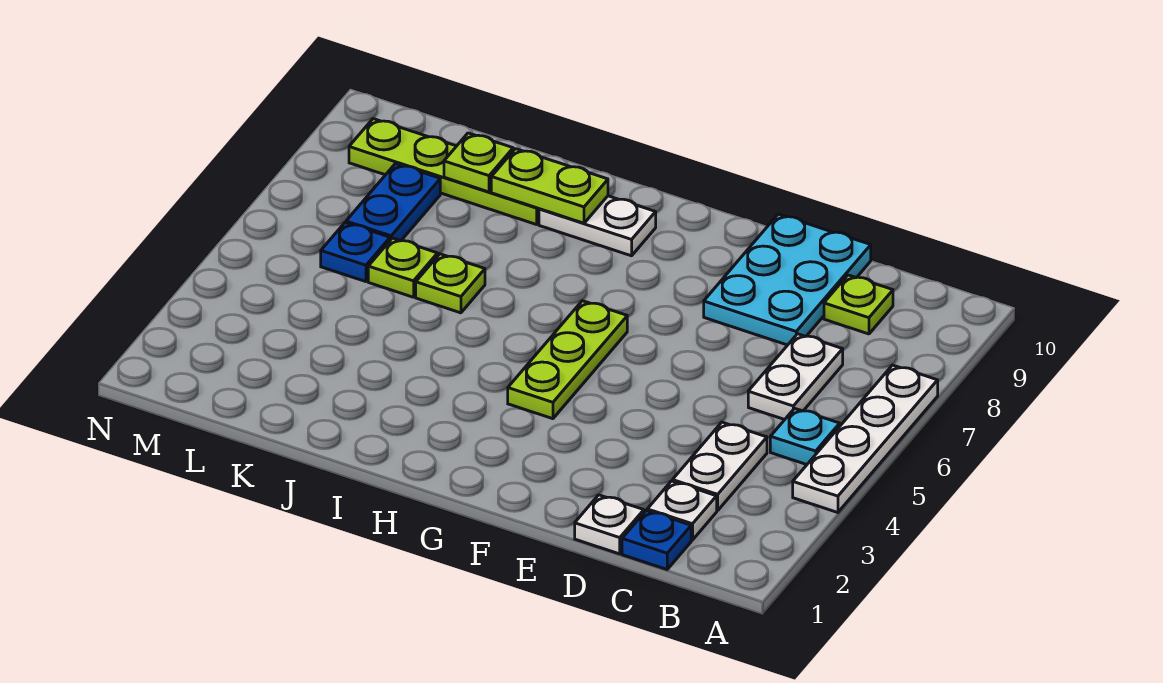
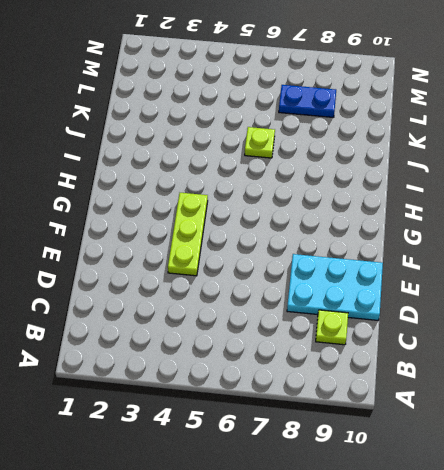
lime plate E4:G4 level 1 -> lime plate G4:G6 level 1
none -> white plate A4:A7 level 1
none -> cyan plate B5 level 1
none -> blue plate C1 level 1

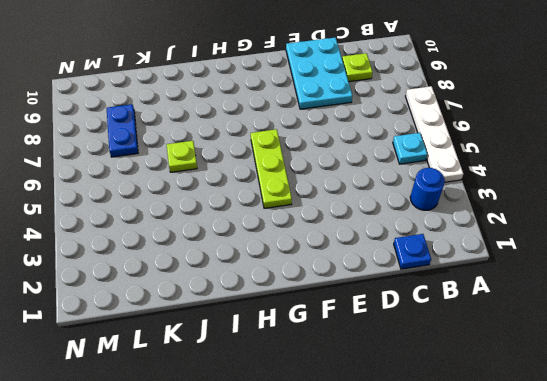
blue round brick B3 level 1 -> none
none -> white plate C2 level 1
none -> white plate C3:C4 level 1
none -> white plate C6:C7 level 1

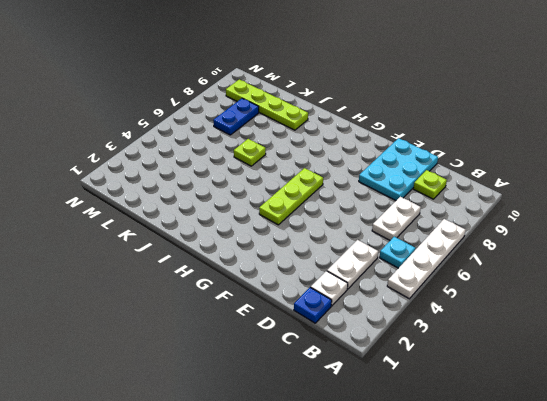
none -> white plate D1 level 1
none -> white plate H9:I9 level 1
none -> lime plate K6 level 1

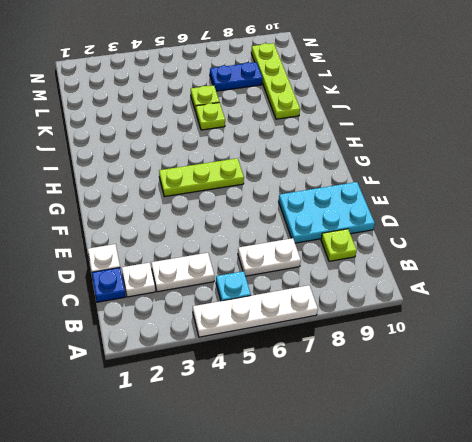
none -> white plate H9:I9 level 1
none -> blue plate L6 level 1
none -> lime plate I9:J9 level 2

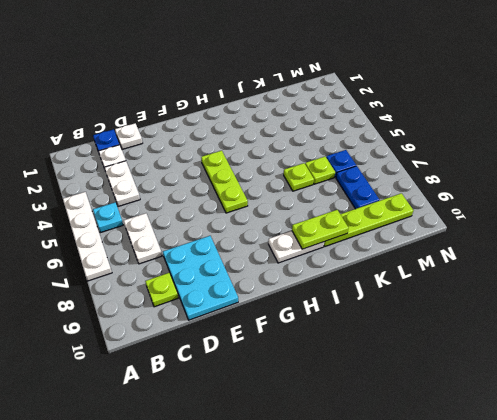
none -> lime plate K9 level 2

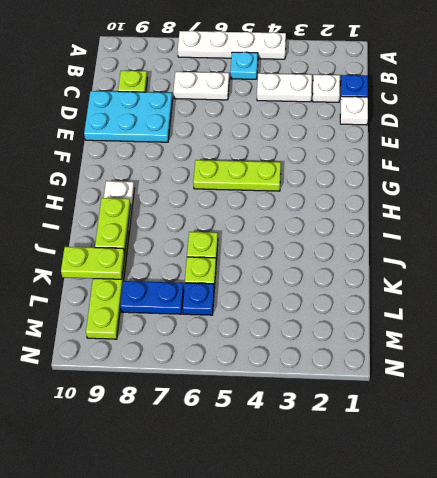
lime plate K9:K10 level 2 -> lime plate K9 level 2

